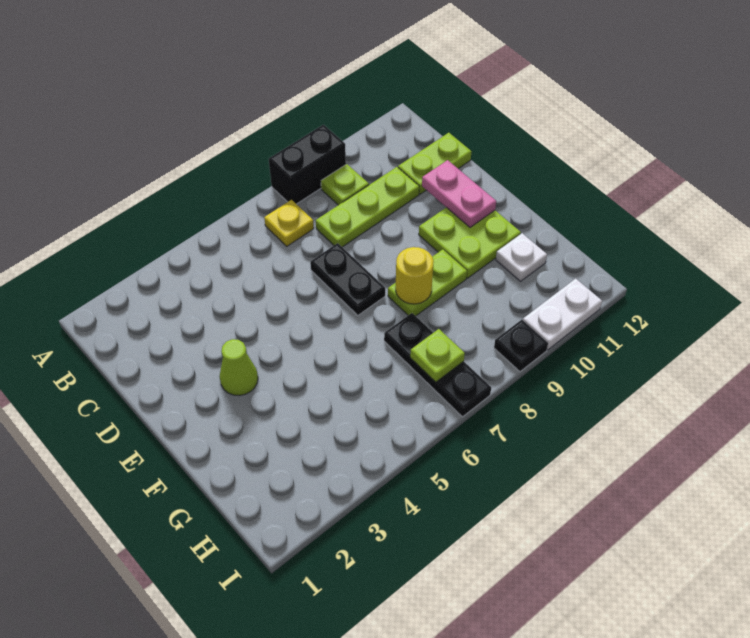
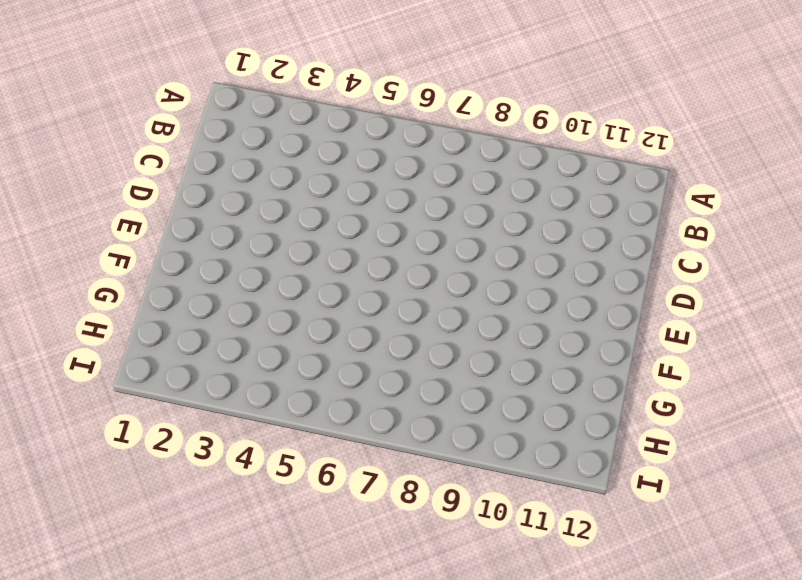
none -> black brick A8:A9 level 1
none -> yellow plate B7 level 1
none -> lime plate B9 level 1

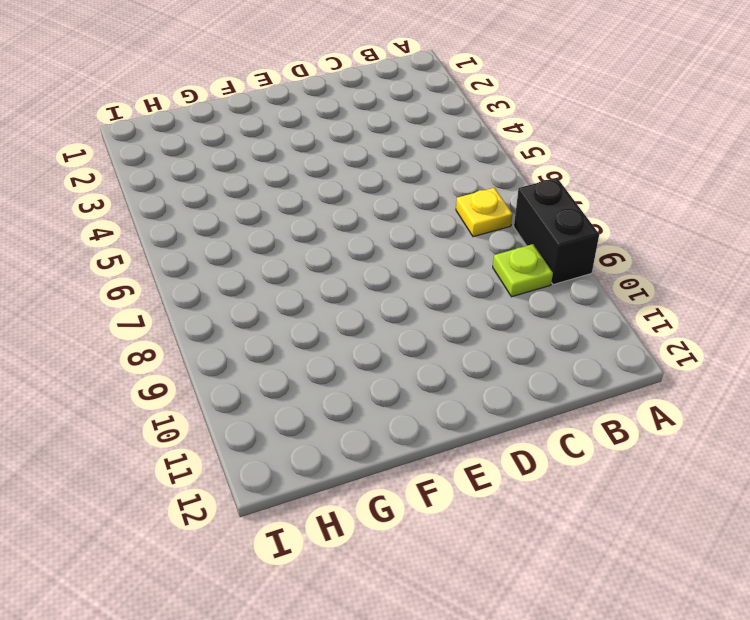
none -> lime plate C8:C10 level 1
none -> lime plate C11:C12 level 1
none -> black plate D7:E7 level 1

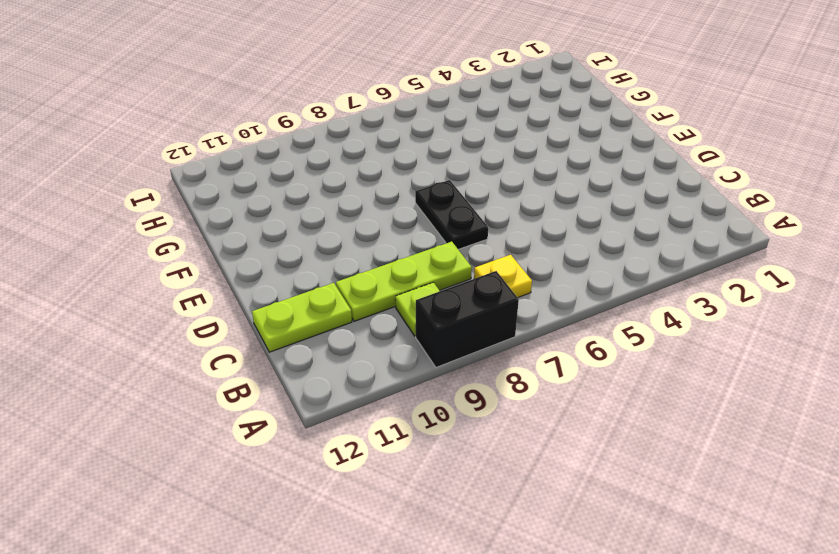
none -> lime cone E3 level 1
none -> lime plate E10:F11 level 1
none -> lime plate F8:F9 level 1

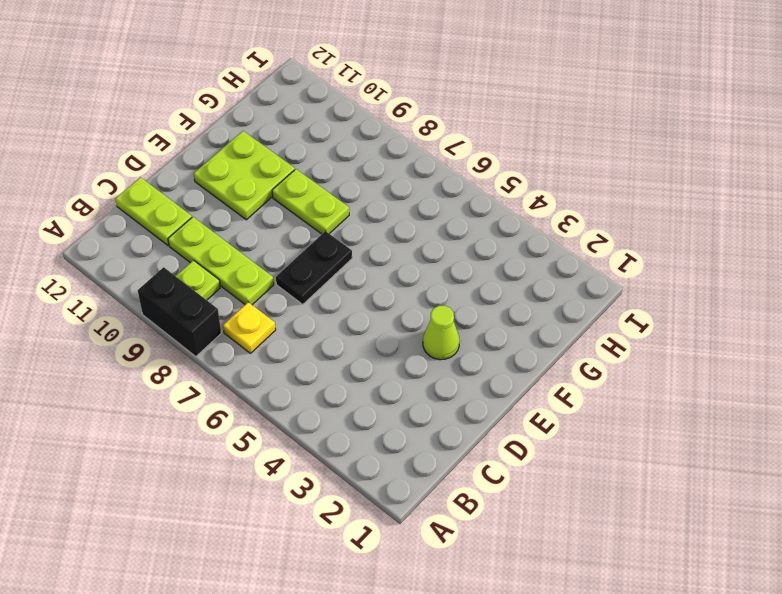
none -> black plate G7:I7 level 1
none -> white plate G11 level 1
none -> black plate I9 level 1

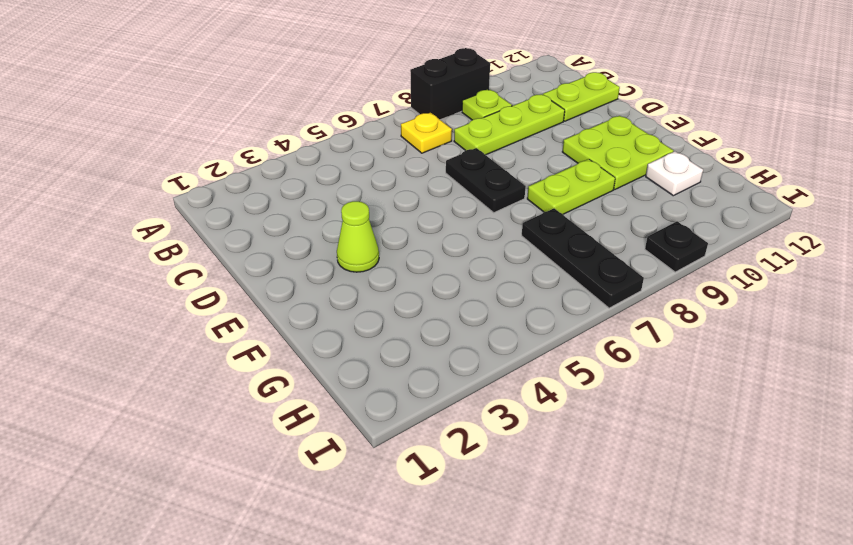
none -> white plate I10:I11 level 1
none -> pink plate D11:E11 level 2
none -> yellow round brick F8 level 2

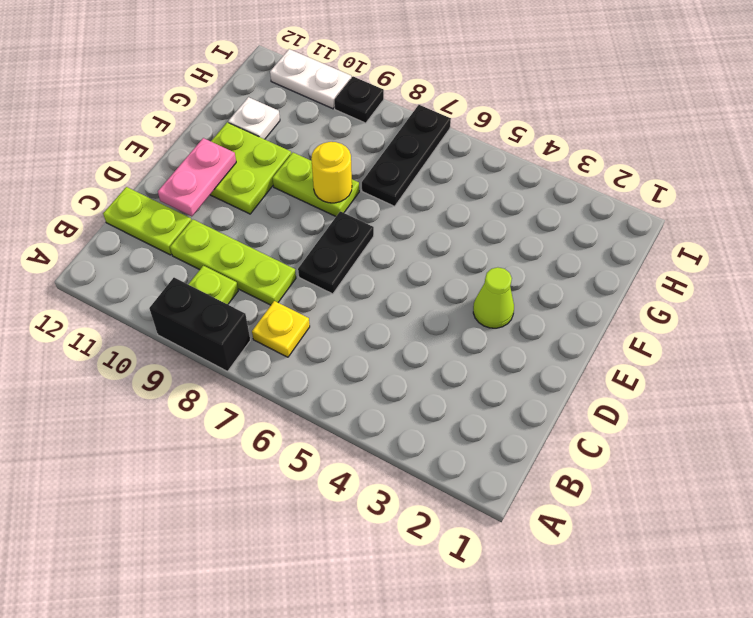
none -> lime plate H7 level 2

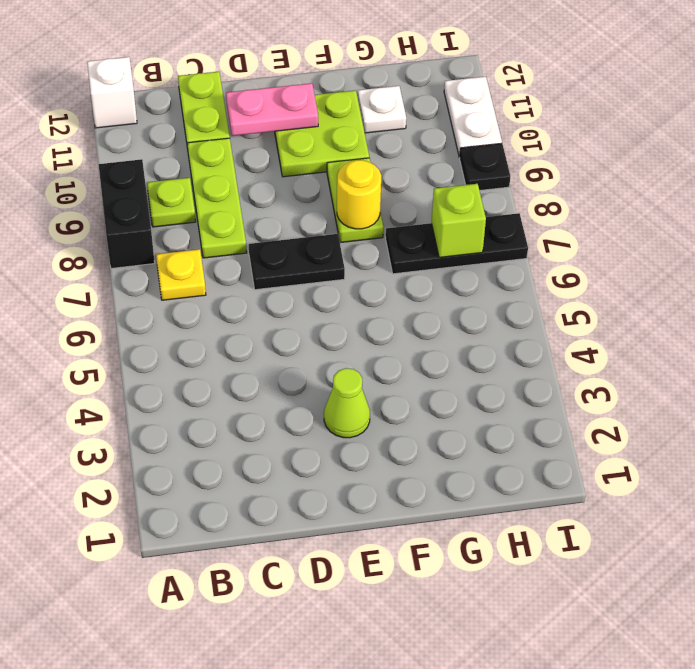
white brick A12 level 1 -> none
lime brick H7 level 2 -> lime plate H7 level 2

